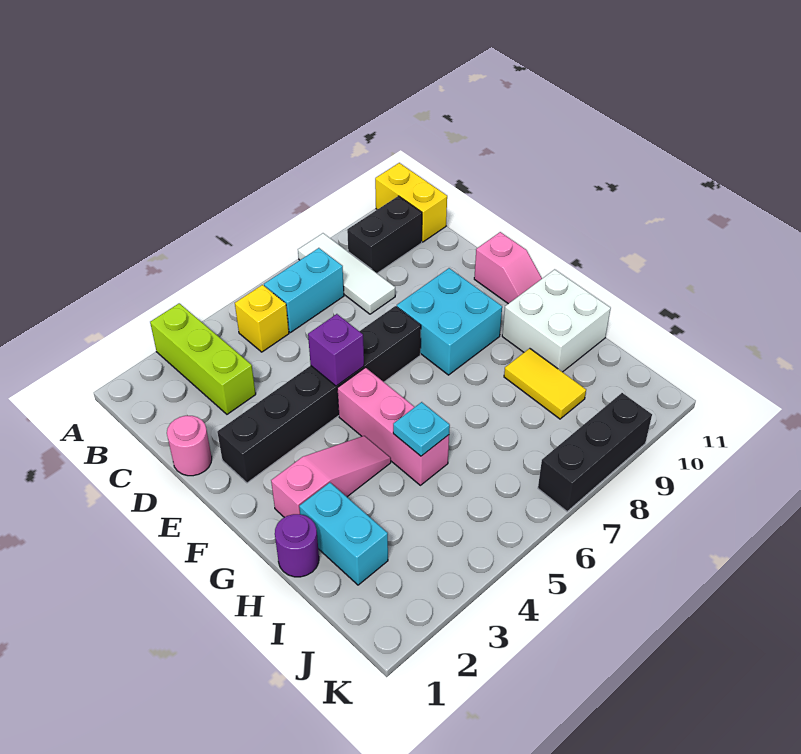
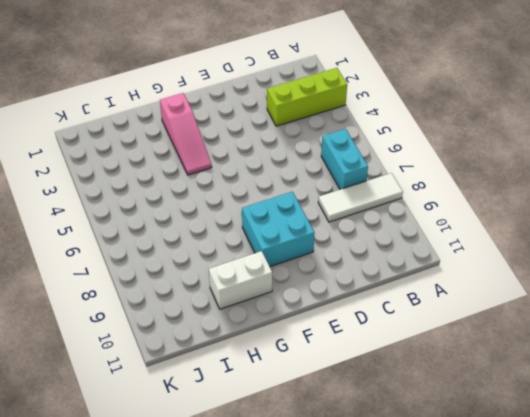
white brick G10:H10 level 1 -> white brick G10:H11 level 1
none -> yellow brick A11:B11 level 1
none -> yellow brick B5 level 1
none -> black brick B9:B10 level 1

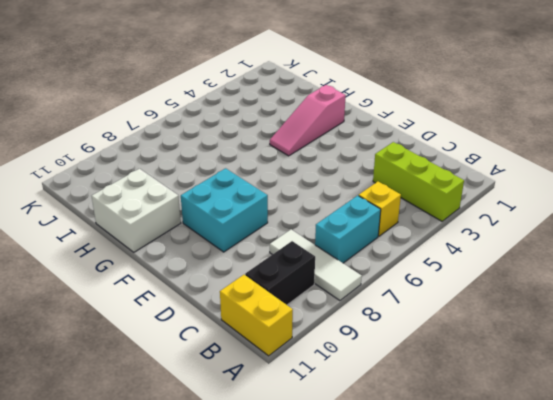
none -> pink round brick D1 level 1
none -> black brick E2:E7 level 1
none -> pink slope E11:F11 level 1 top E

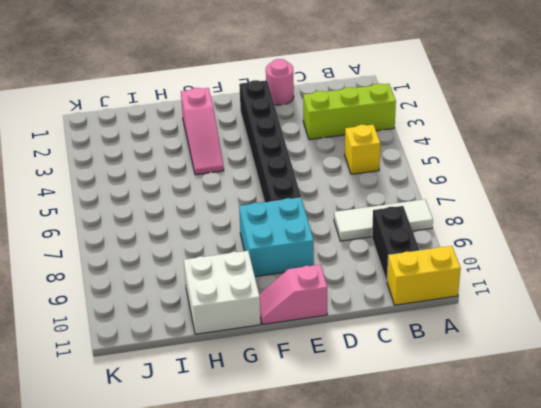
none -> cyan brick B6:B7 level 1
none -> pink brick F5:H5 level 1
none -> purple round brick H1 level 1

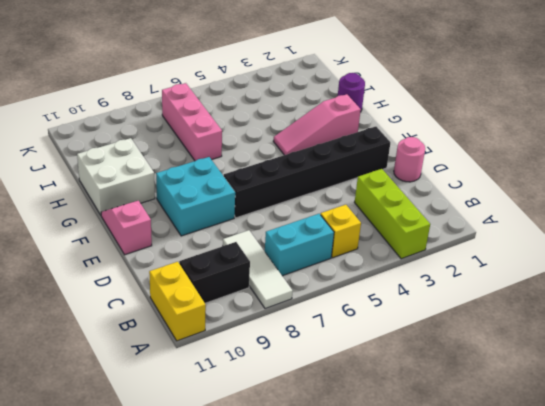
pink brick H7:J7 level 1 -> pink brick F5:H5 level 1
none -> cyan brick H2:I2 level 1
none -> yellow tile H9:I9 level 1
none -> black brick K7:K9 level 1

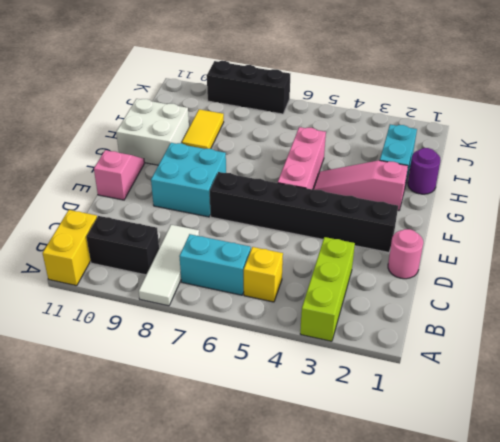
none -> purple brick E5 level 2
none -> cyan plate H5 level 2

